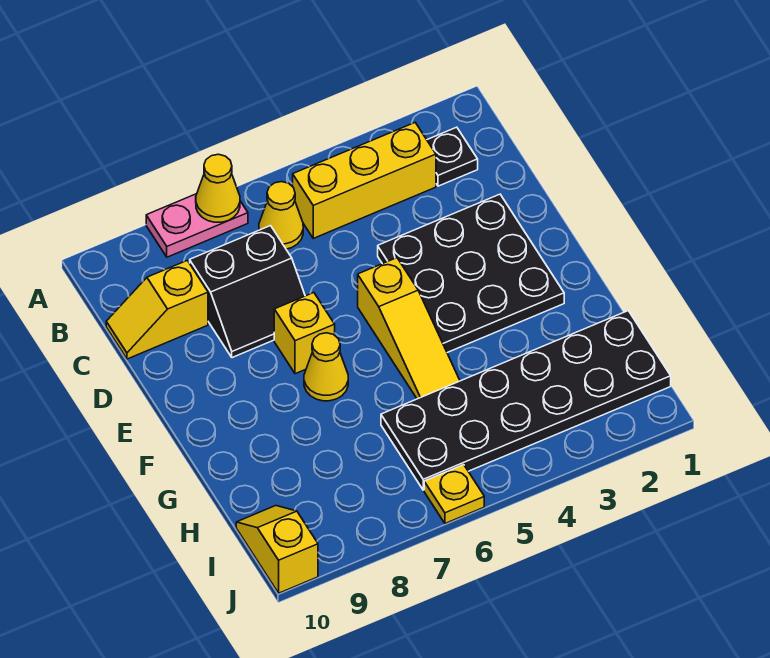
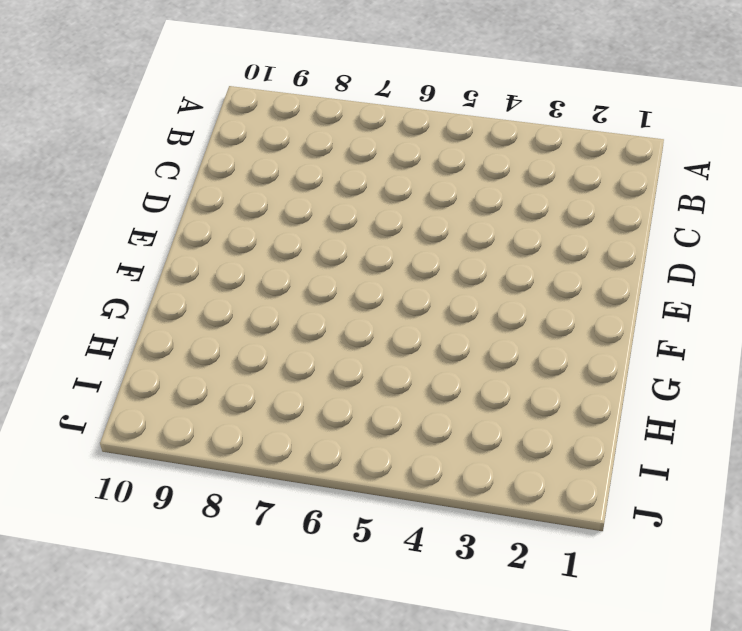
none -> pink plate A7:A8 level 1
none -> black plate B2 level 1
none -> yellow brick B3:B5 level 1

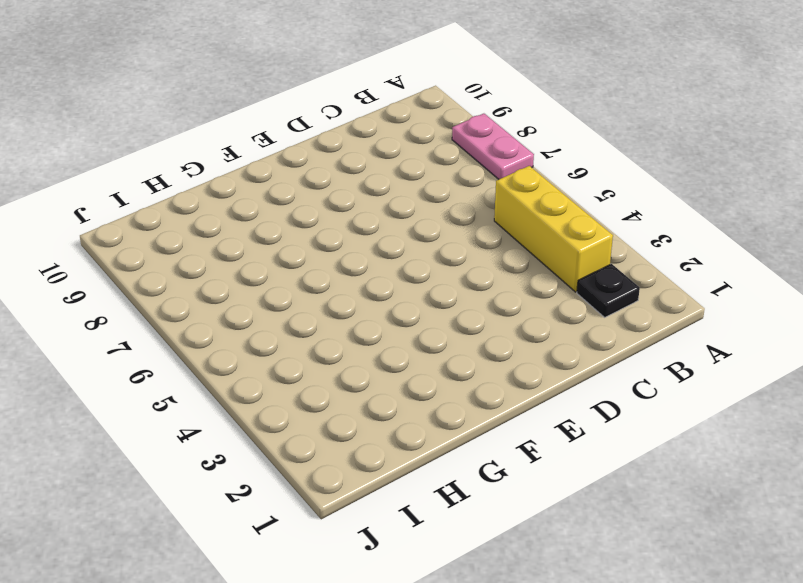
none -> yellow cone B6 level 1
none -> black slope C7:D8 level 1 top C
none -> yellow slope C9:C10 level 1 top 9

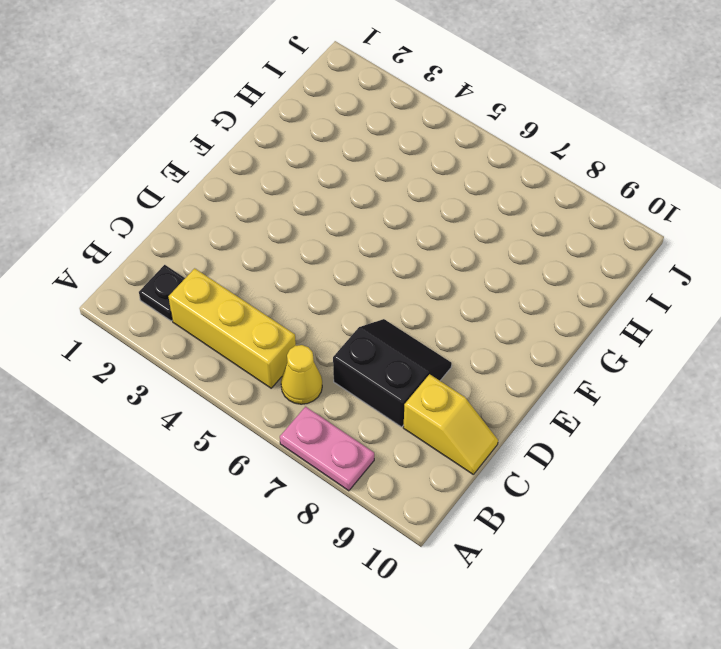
none -> black plate D2:F4 level 1
none -> yellow slope E5:G5 level 1 top E
none -> yellow brick E7 level 1

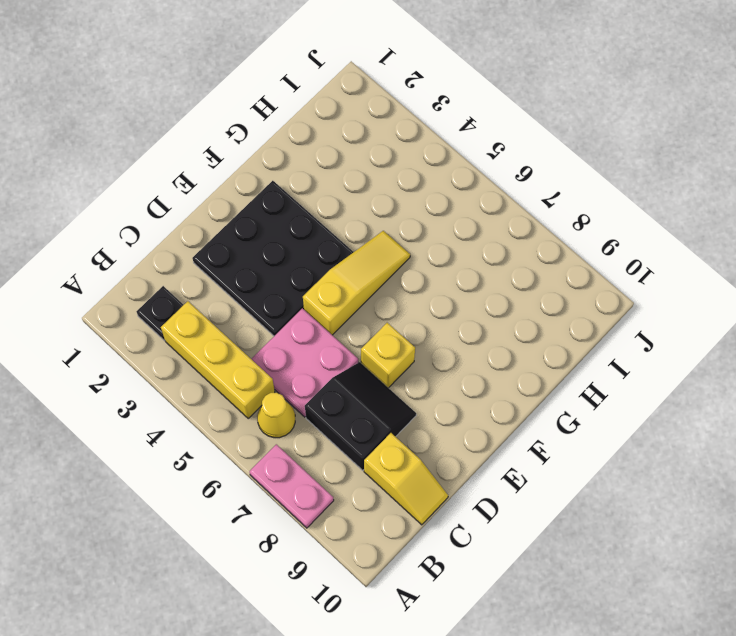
pink plate C5:D6 level 1 -> none
none -> yellow cone F7 level 1
none -> black plate H1:I6 level 1
none -> yellow slope I10:J10 level 1 top J

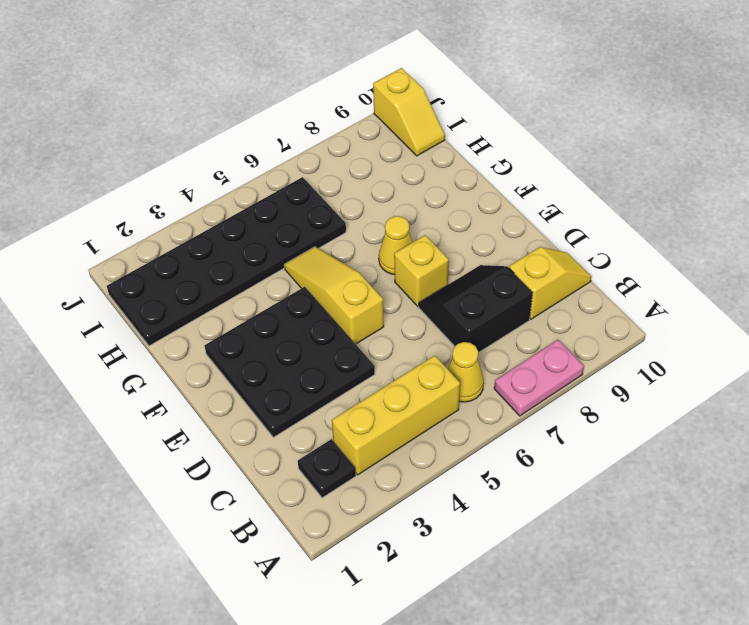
none -> yellow plate J6 level 1
none -> yellow cone A7 level 2

